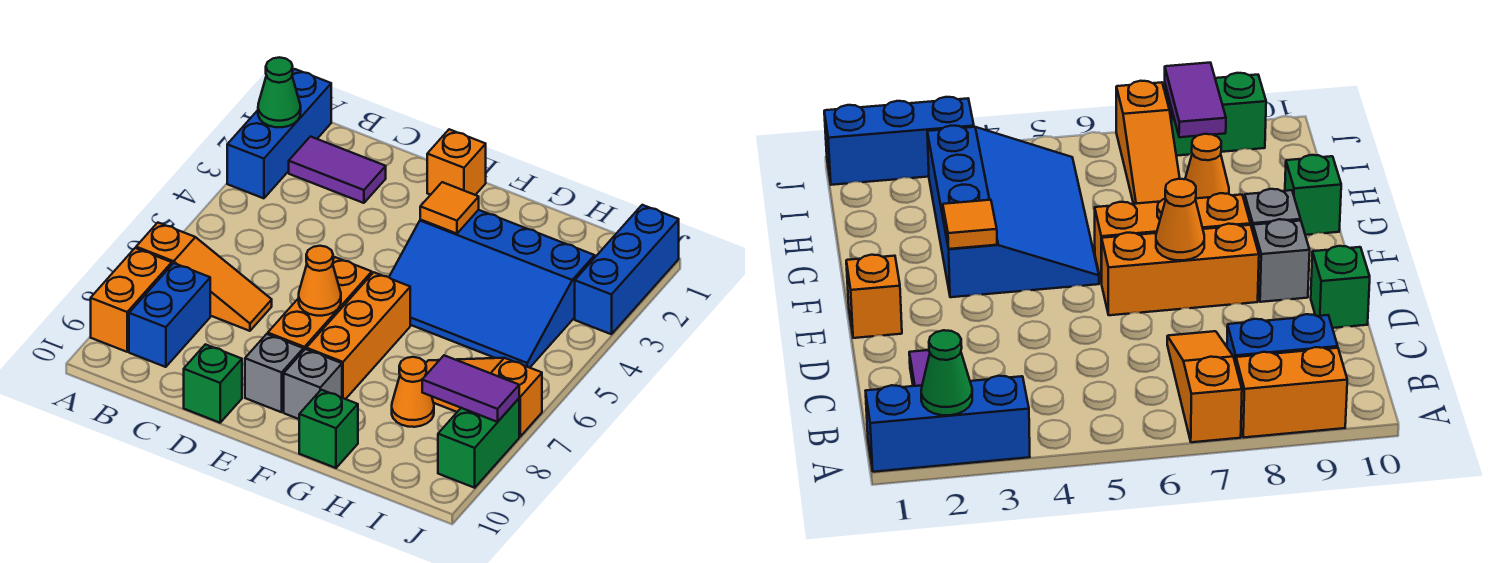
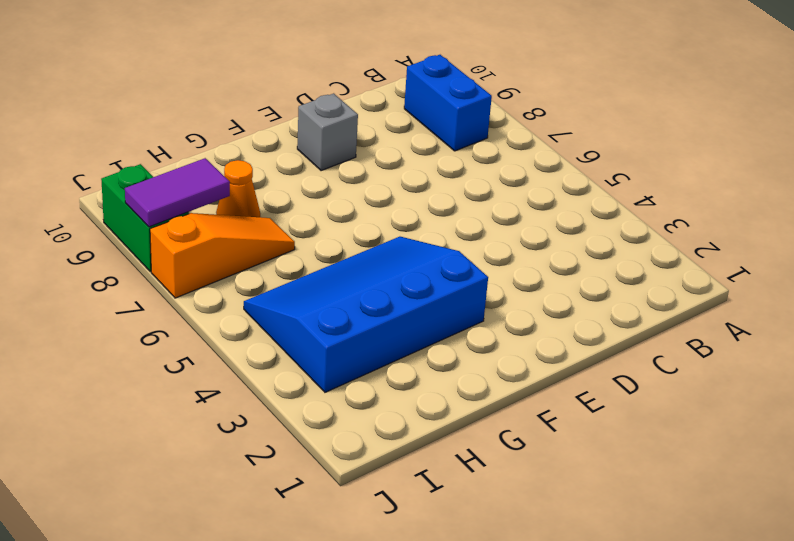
none -> blue brick A1:A3 level 1
none -> orange slope A7:C7 level 1 top A
none -> orange brick A8:A9 level 1

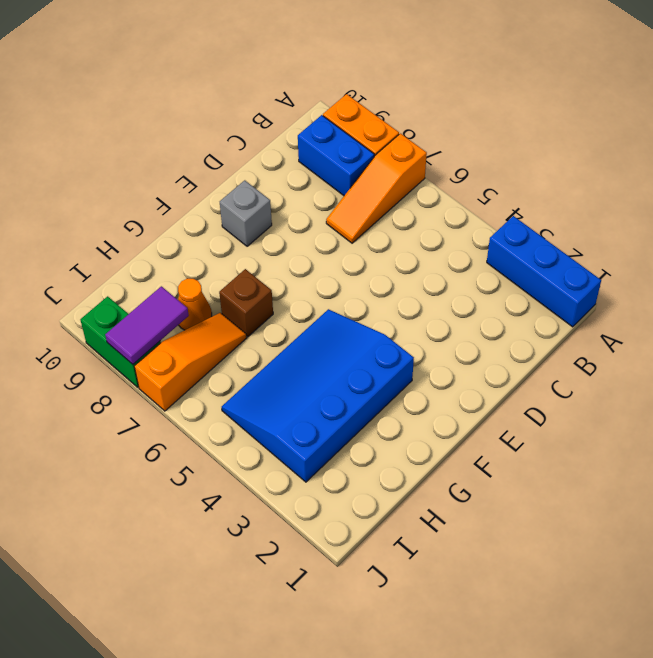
brown brick G7 level 1 -> none
none -> purple tile B2:C2 level 1
none -> green brick D10 level 1
none -> orange brick E1 level 1

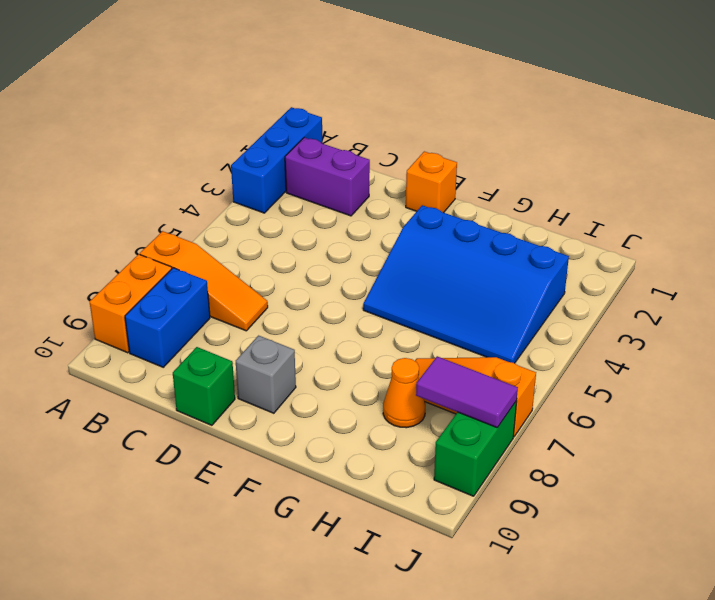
purple brick B2:C2 level 1 -> purple tile B2:C2 level 1
none -> orange brick E6:E8 level 1
none -> orange brick F6:F8 level 1
none -> grey brick F9 level 1

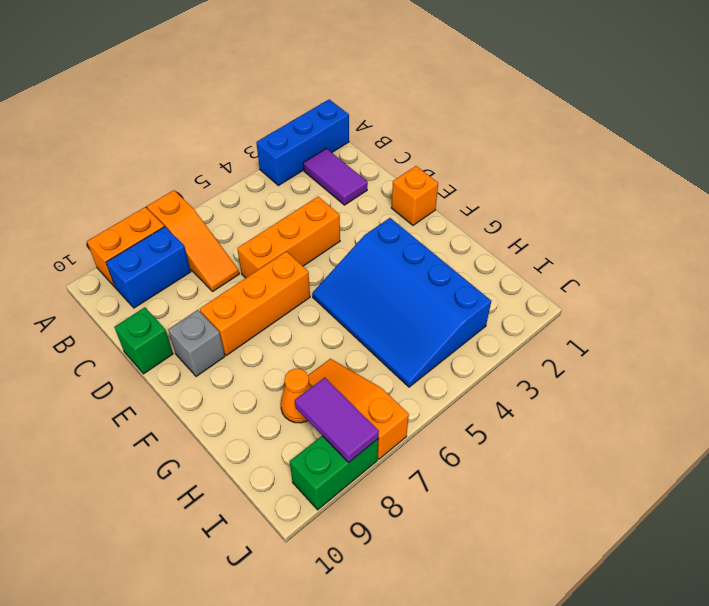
orange brick D4:D6 level 1 -> orange brick F6:F8 level 1
none -> grey brick F9 level 1
none -> green brick G10 level 1
none -> blue brick J1:J3 level 1

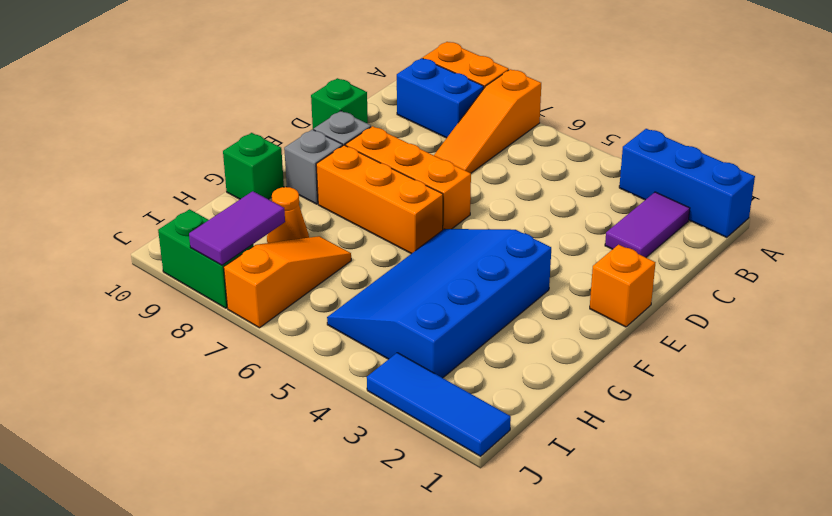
blue tile J1:J3 level 1 -> blue brick J1:J3 level 1
none -> green cone A2 level 2
none -> orange cone E7 level 2
none -> orange tile F3 level 2

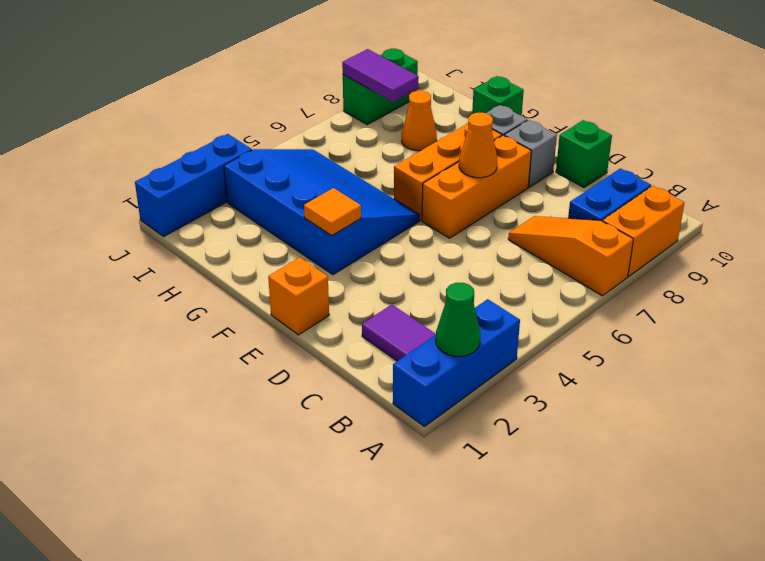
none -> orange slope H7:J7 level 1 top J

